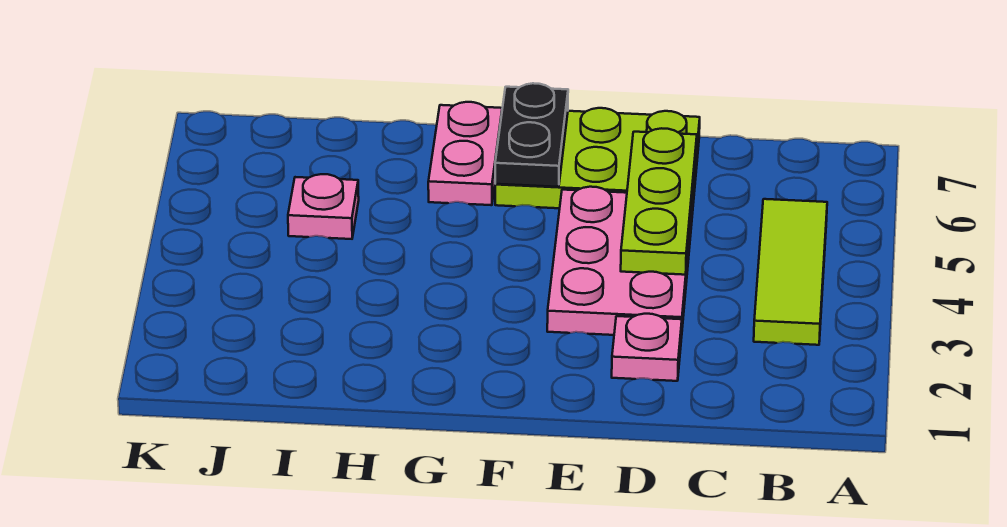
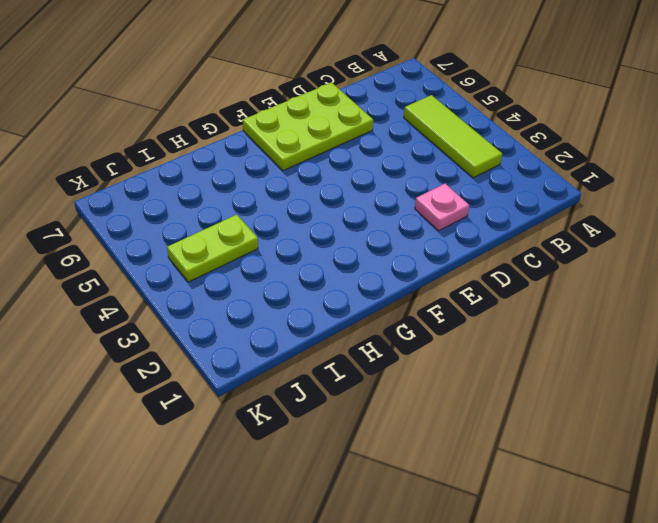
lime plate I4:J4 level 1 -> none
none -> pink plate D3:E5 level 1
none -> pink plate G6:G7 level 1

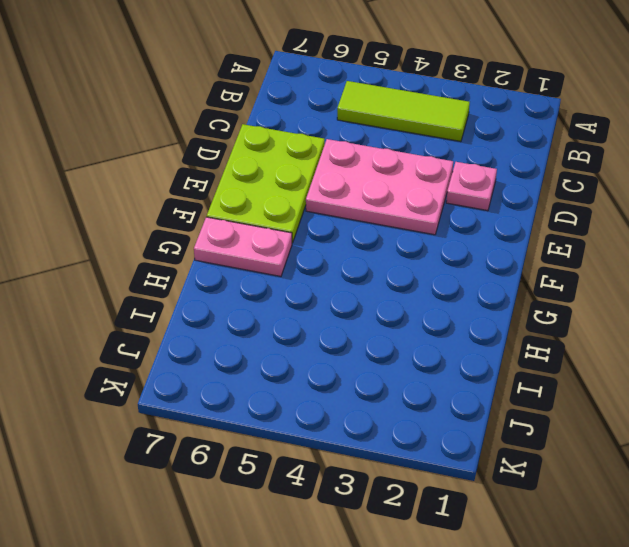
none -> pink plate I5 level 1
none -> lime plate D4:D6 level 2

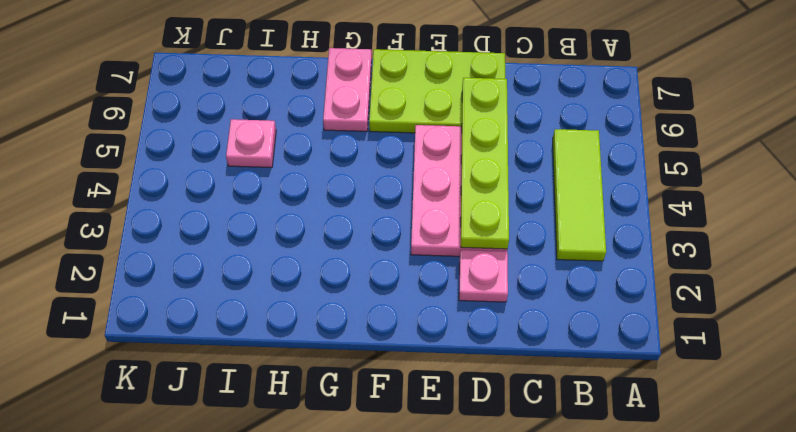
lime plate D3:D6 level 2 -> lime plate D4:D6 level 2
none -> black plate F6:F7 level 2

